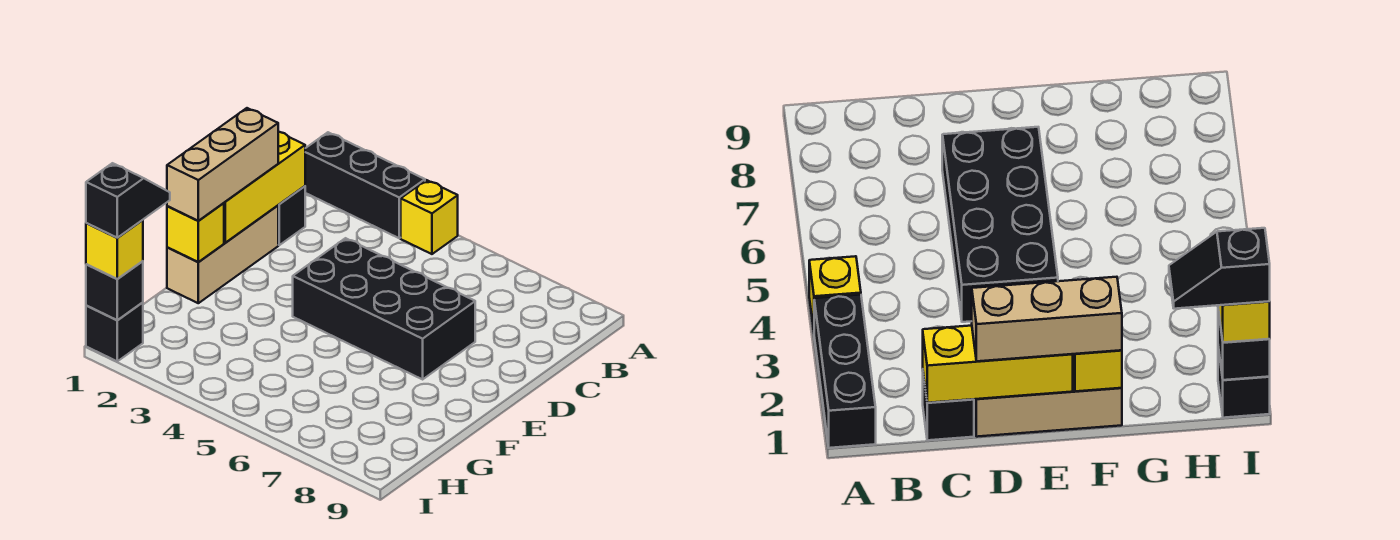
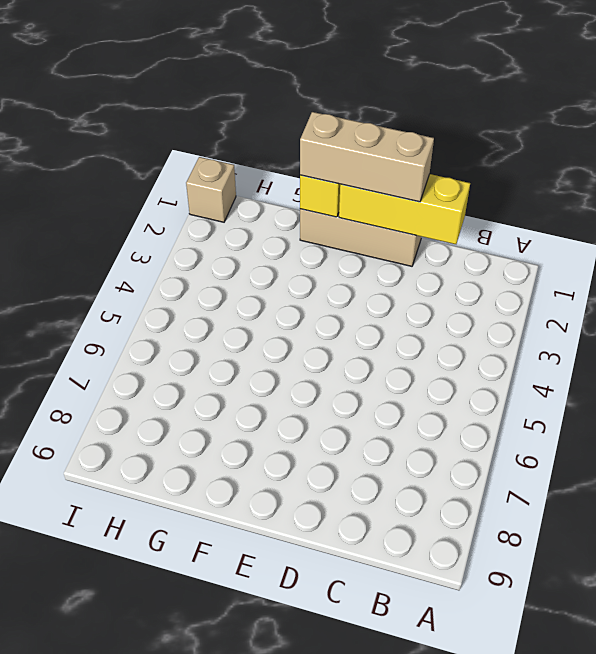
tan brick I1 level 1 -> black brick I1 level 1
none -> black brick A1:A3 level 1
none -> yellow brick A4 level 1
none -> black brick C1 level 1

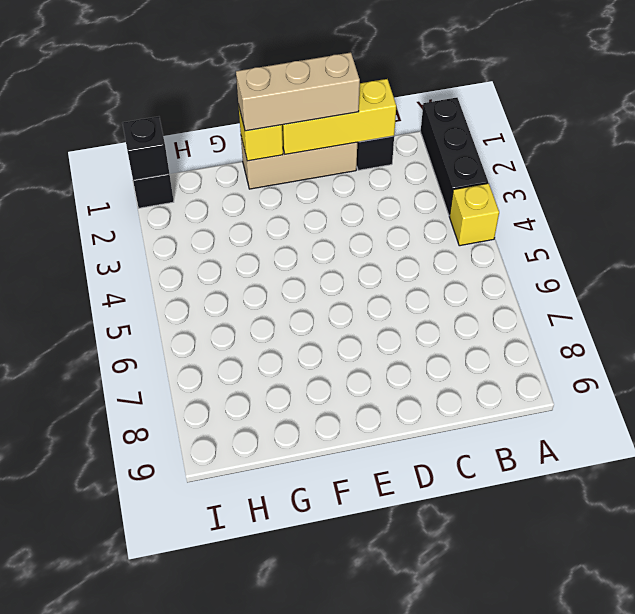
none -> black brick D4:E7 level 1
none -> yellow brick I1 level 3
none -> black slope H1:I1 level 4 top I

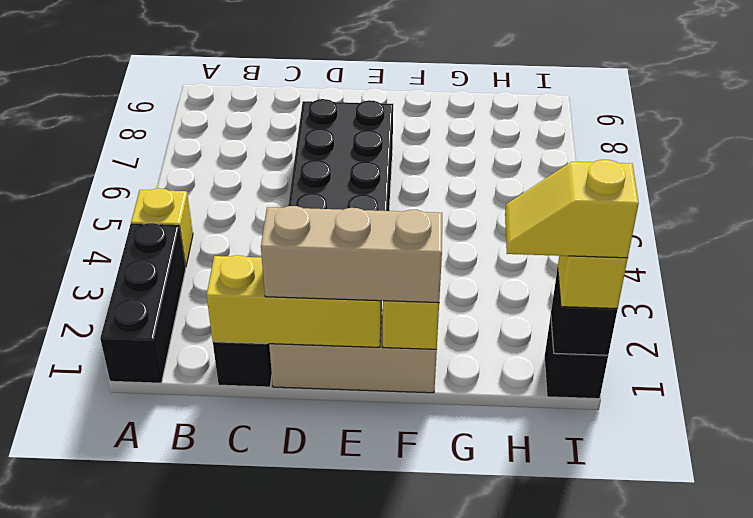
yellow slope H1:I1 level 4 top I -> black slope H1:I1 level 4 top I

